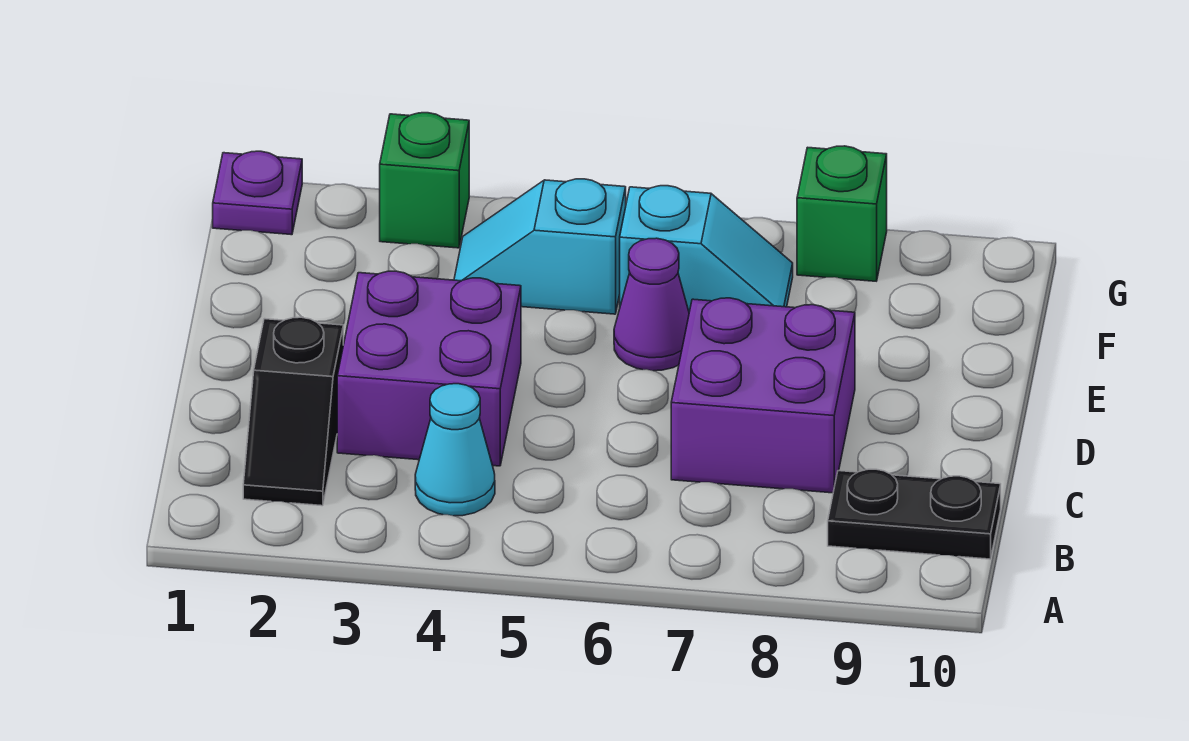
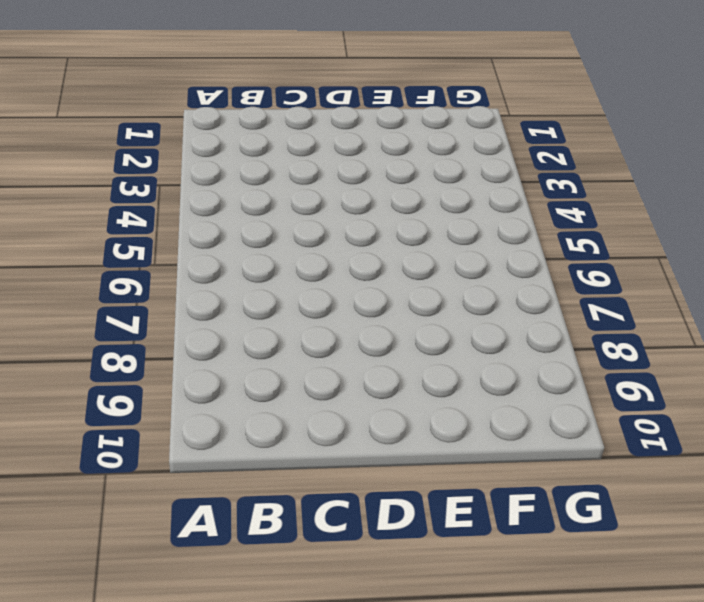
none -> black slope B2:C2 level 1 top C
none -> cyan cone B4 level 1

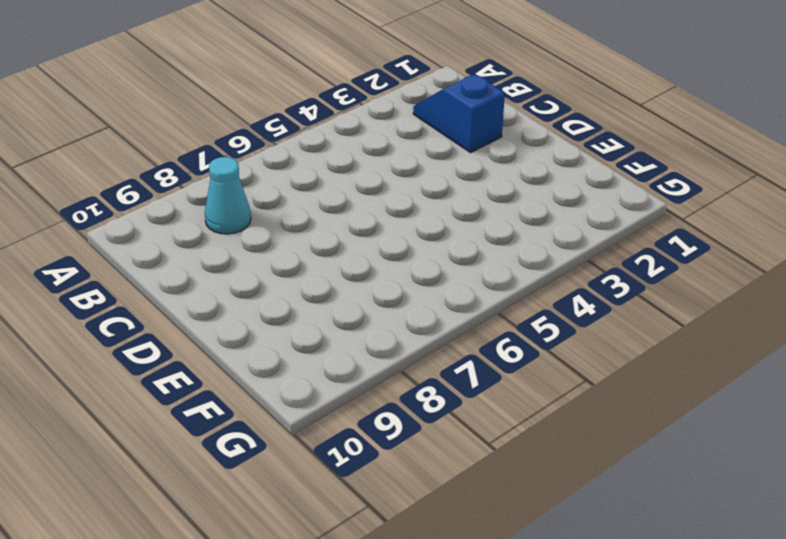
blue slope B2:C2 level 1 top C -> black slope B2:C2 level 1 top C
cyan cone B8 level 1 -> cyan cone B4 level 1
none -> black plate B9:B10 level 1
none -> purple brick C3:D4 level 1

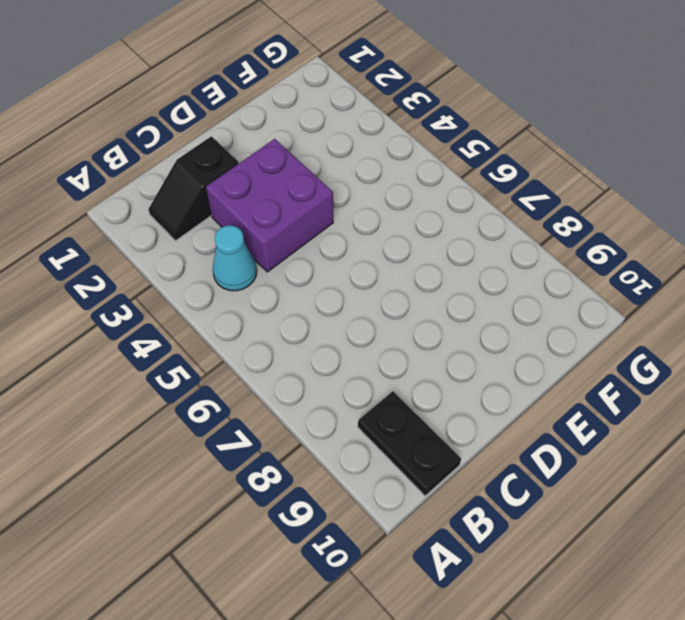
none -> purple brick C7:D8 level 1
none -> purple cone E6 level 1

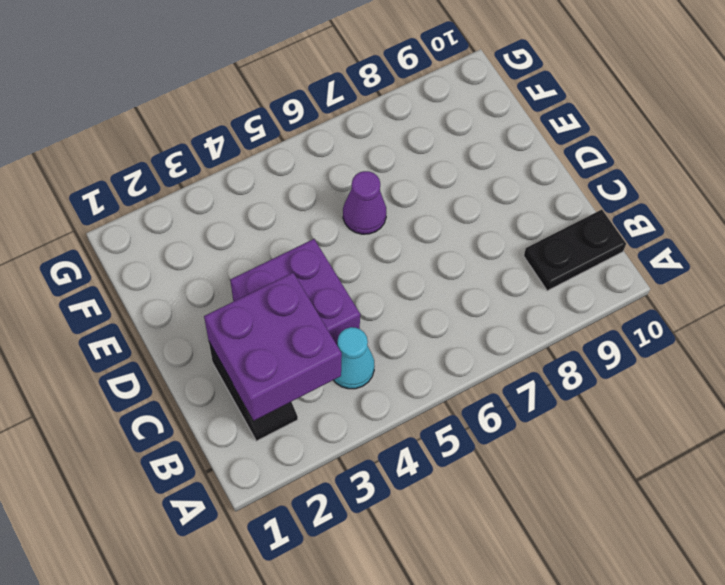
purple brick B2:C3 level 2 -> purple brick C7:D8 level 1
none -> cyan slope F4:F5 level 1 top 5
none -> cyan slope F6:F7 level 1 top 6

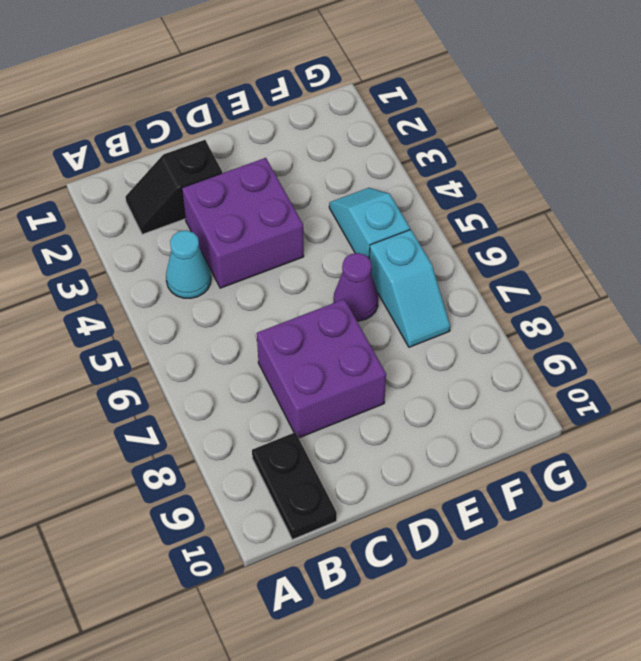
none -> purple plate G1 level 1
none -> green brick G3 level 1

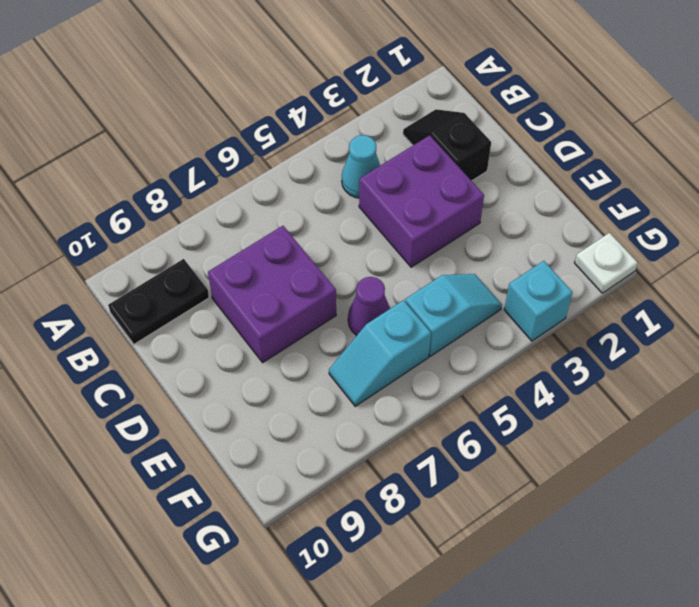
white plate G1 level 1 -> purple plate G1 level 1
cyan brick G3 level 1 -> green brick G3 level 1
none -> green brick G8 level 1

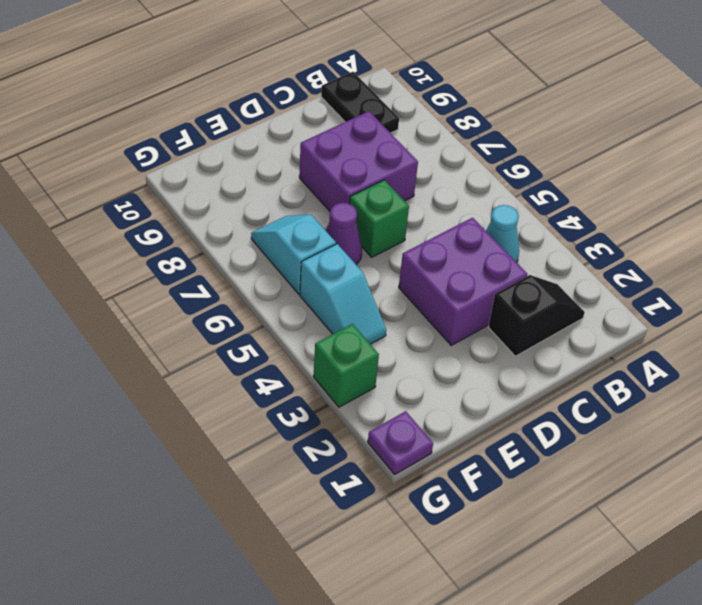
green brick D6 level 1 -> green brick G8 level 1

